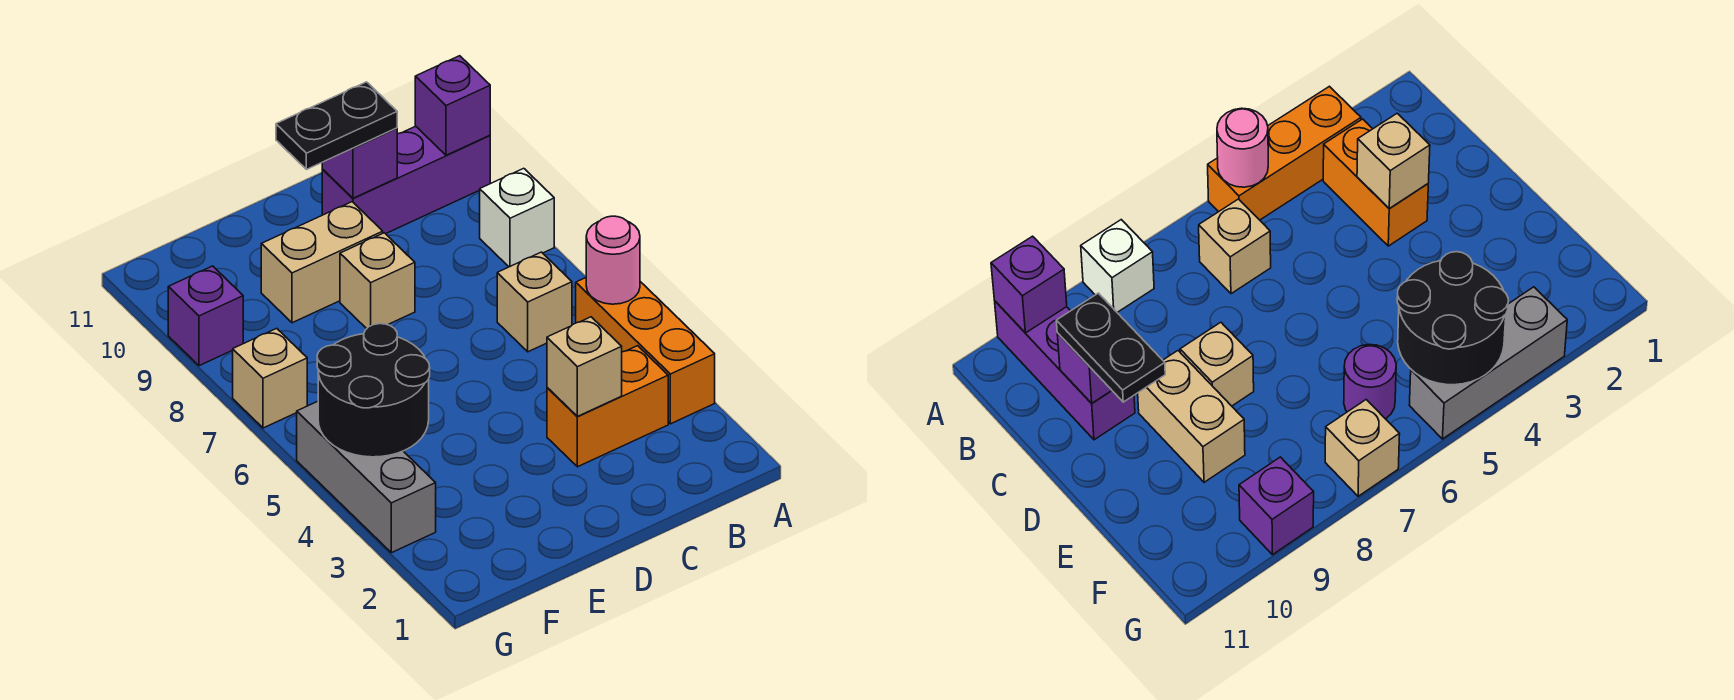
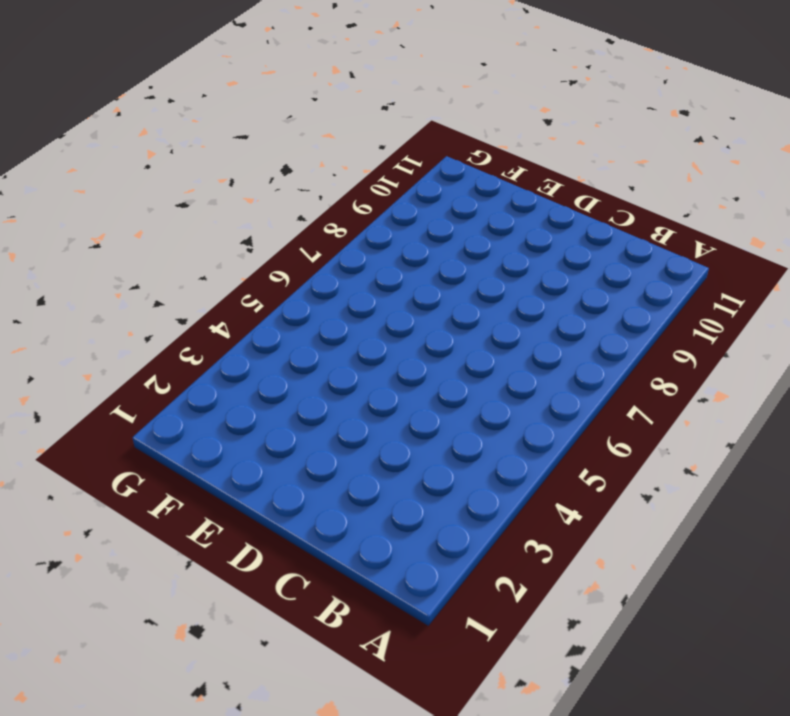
none -> orange brick A3:A5 level 1
none -> white brick A8 level 1
none -> purple brick A10:C10 level 1

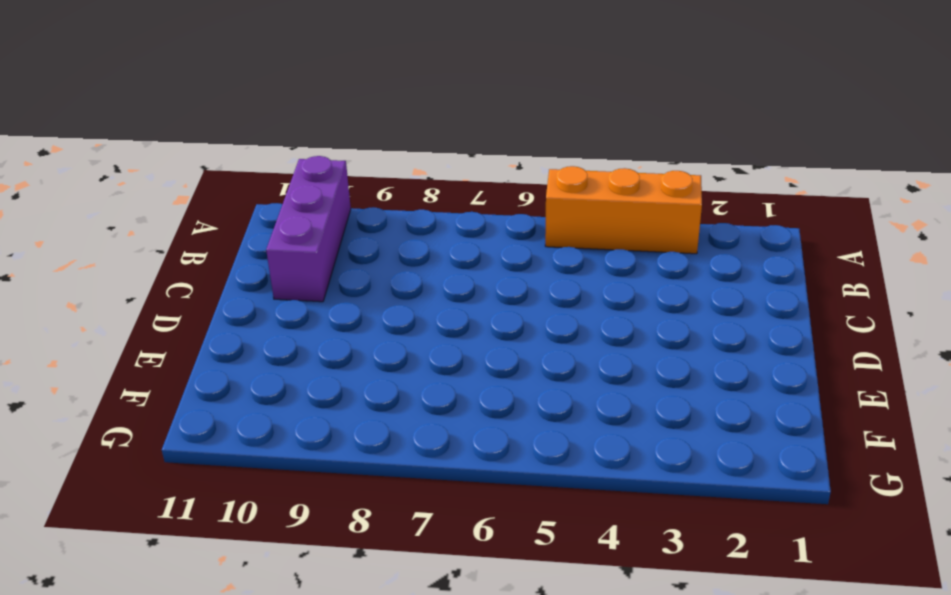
none -> white brick A8 level 1
none -> orange brick B3:C3 level 1
none -> tan brick B6 level 1

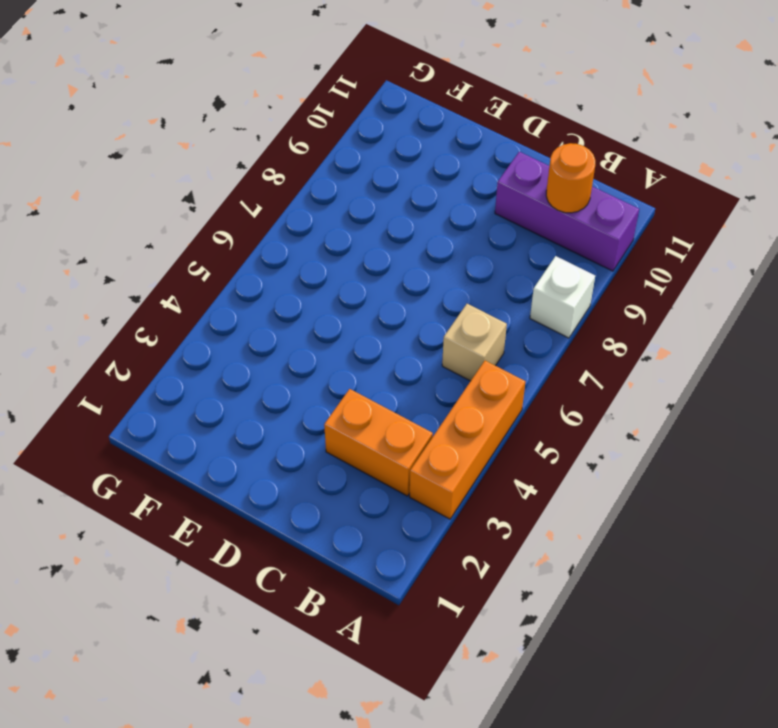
orange round brick B10 level 2 -> none
none -> tan brick D8 level 1
none -> tan brick D9:E9 level 1
none -> purple round brick F6 level 1

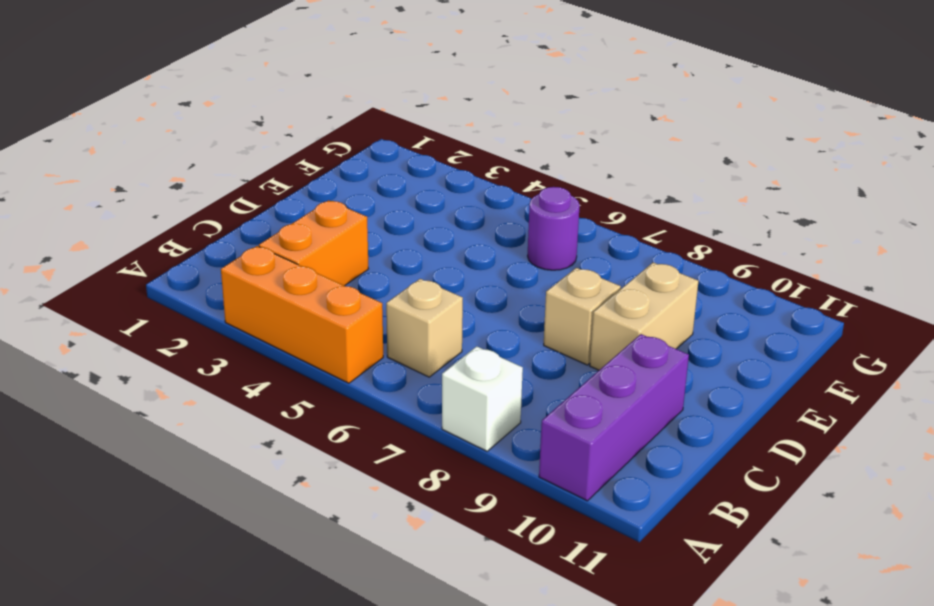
none -> grey brick G3:G5 level 1
none -> tan brick G7 level 1
none -> purple brick G9 level 1

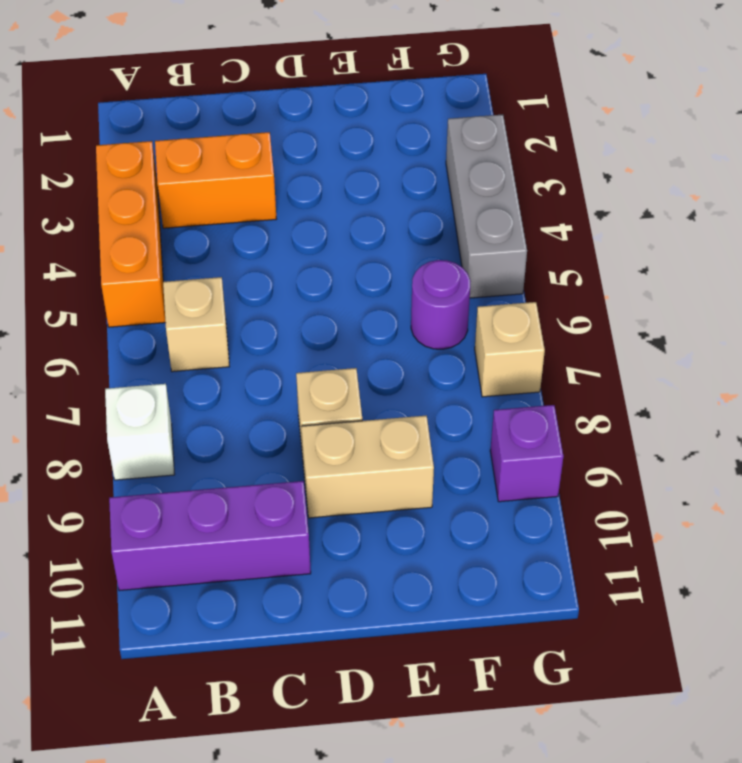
none -> pink round brick A5 level 2
none -> purple brick A10 level 2
none -> tan brick C3 level 2

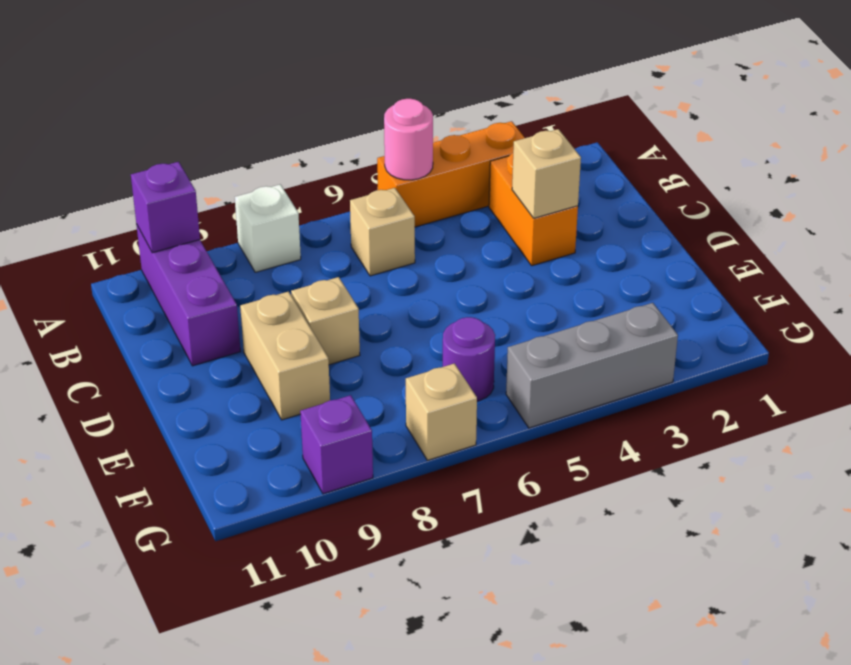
none -> purple brick C10 level 2
none -> black round brick F4:G5 level 2
none -> black plate C10:D10 level 3

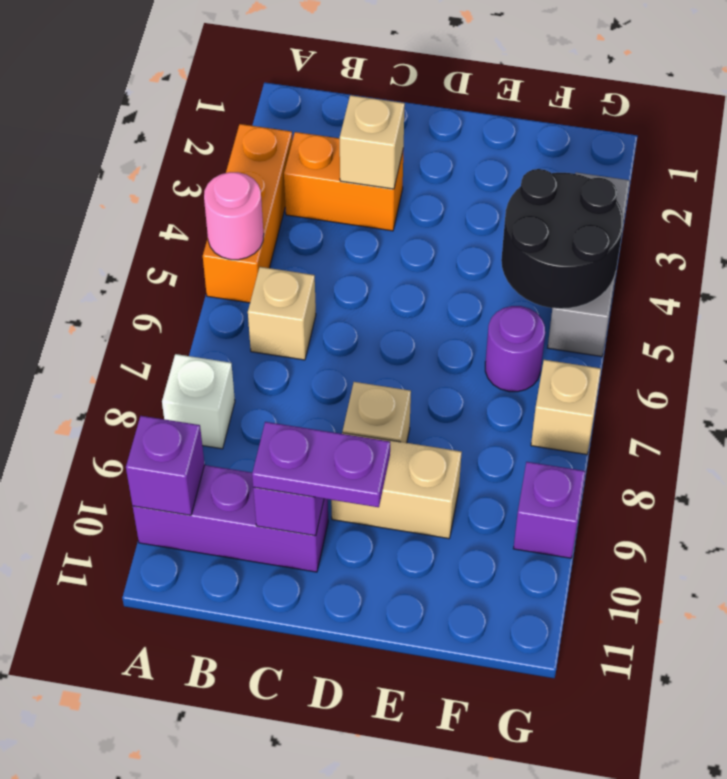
purple plate C10:D10 level 3 -> black plate C10:D10 level 3

